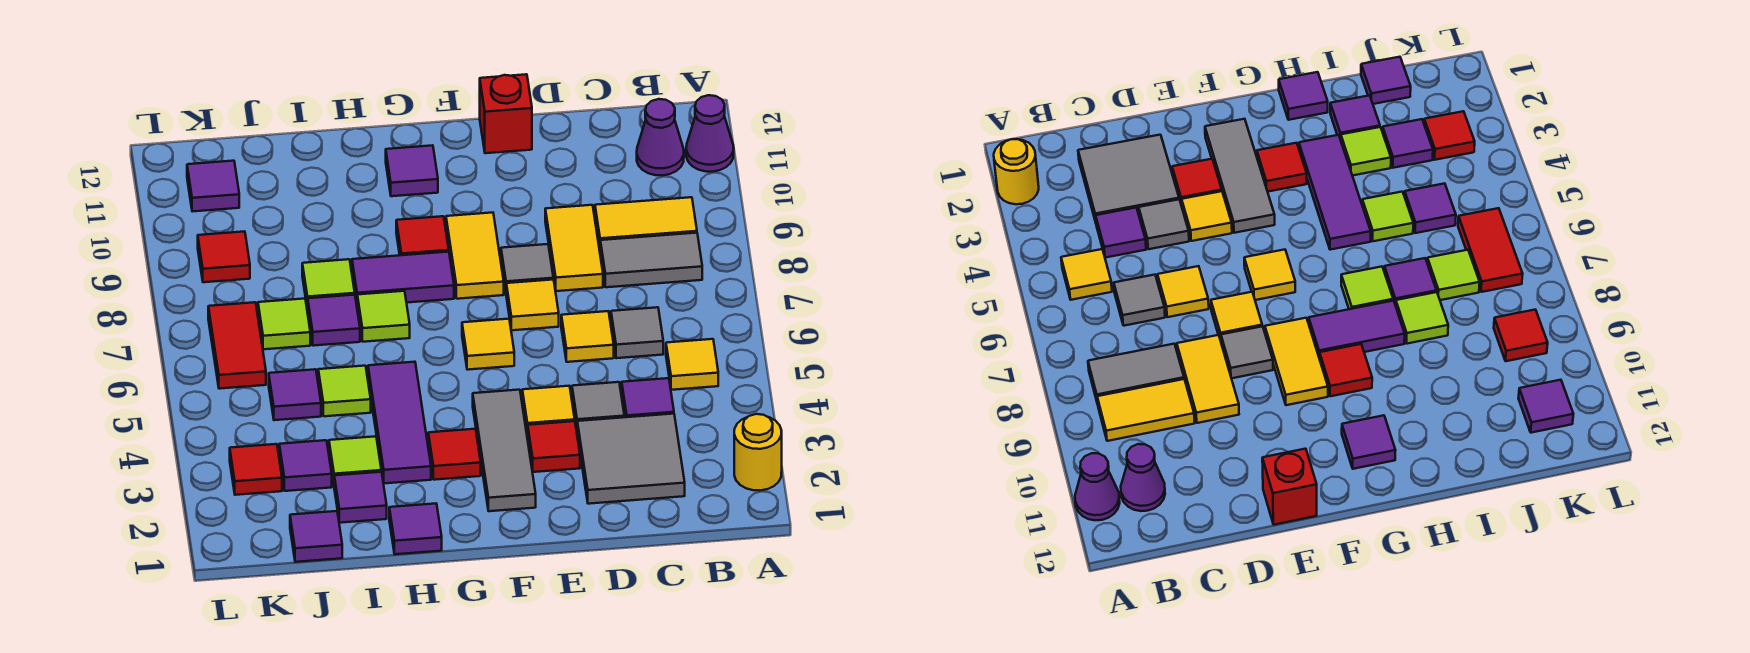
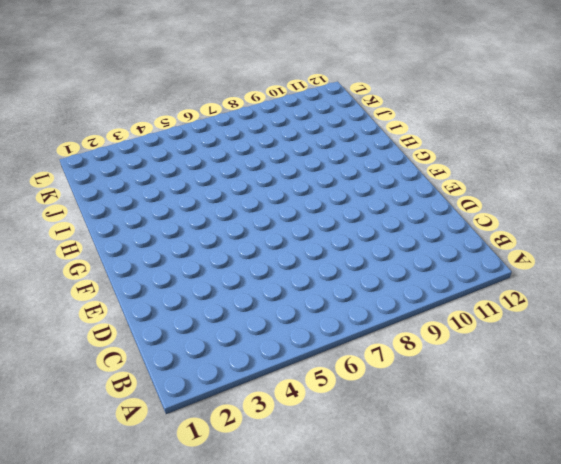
none -> yellow round brick A2 level 1
none -> purple cone A11 level 1
none -> yellow tile B5 level 1
none -> grey tile B8:C8 level 1

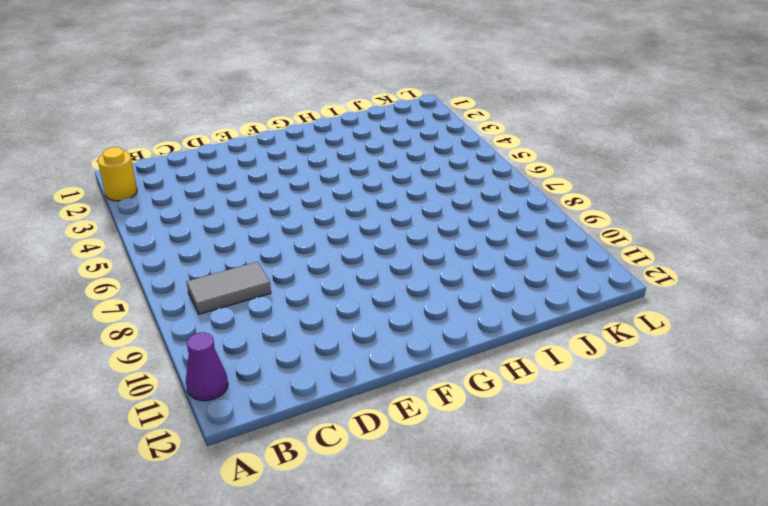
none -> yellow tile B5 level 1
none -> yellow tile B9:C9 level 1
none -> purple cone B11 level 1
none -> grey tile C2:D3 level 1

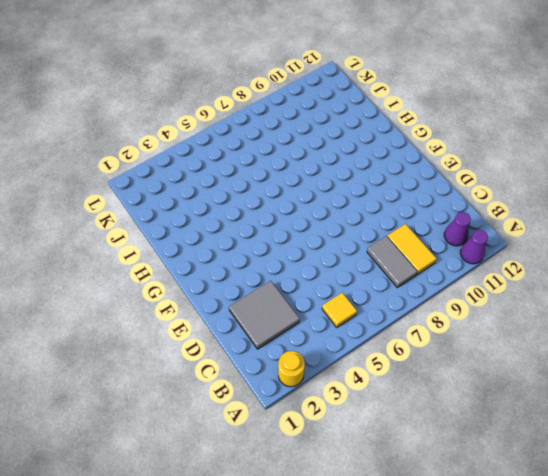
none -> purple tile C4 level 1
none -> grey tile C6 level 1
none -> grey tile D4 level 1
none -> yellow tile D6 level 1

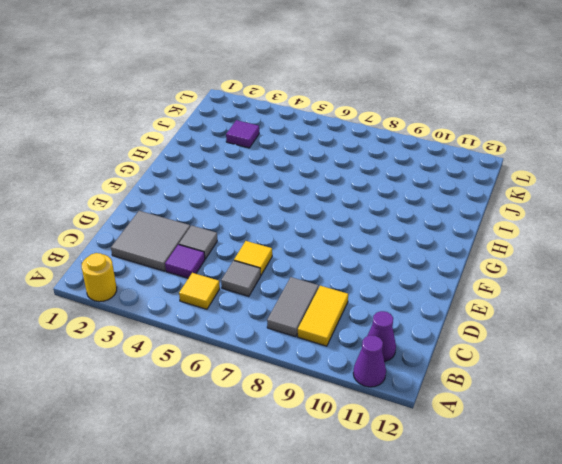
none -> yellow tile D8:D9 level 1
none -> red tile E3 level 1
none -> yellow tile E4 level 1
none -> yellow tile E7 level 1

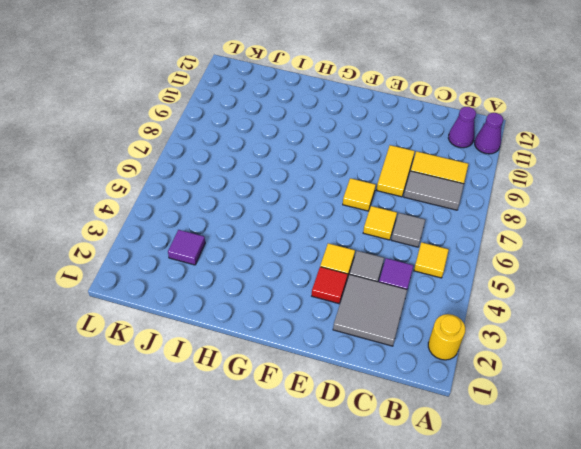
none -> grey tile E8 level 1
none -> red brick E12 level 1
none -> grey tile F2:F4 level 1
none -> yellow tile F6 level 1

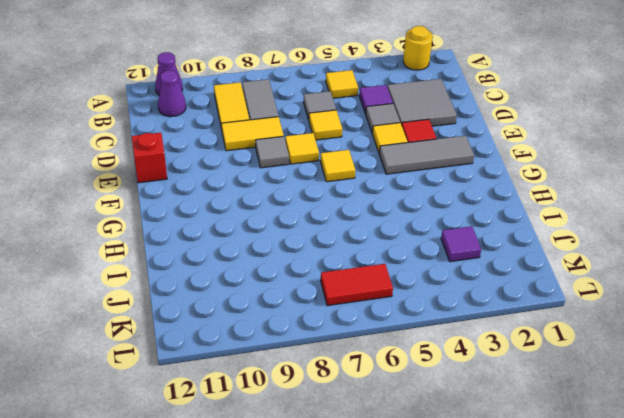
none -> yellow tile F8:F9 level 1
none -> red tile G3 level 1
none -> purple tile G8:H8 level 1
none -> red tile G9 level 1

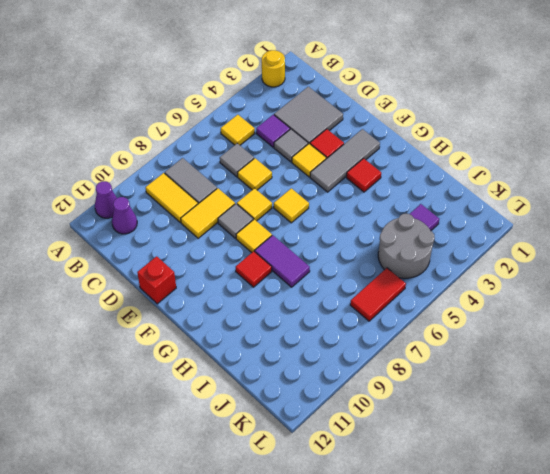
yellow tile F8 level 1 -> yellow tile F8:F9 level 1
grey round brick J4:K5 level 1 -> purple tile J5 level 1
none -> purple tile G11 level 1
none -> purple tile H1 level 1
none -> purple tile H3:H5 level 1
none -> lime tile H7 level 1

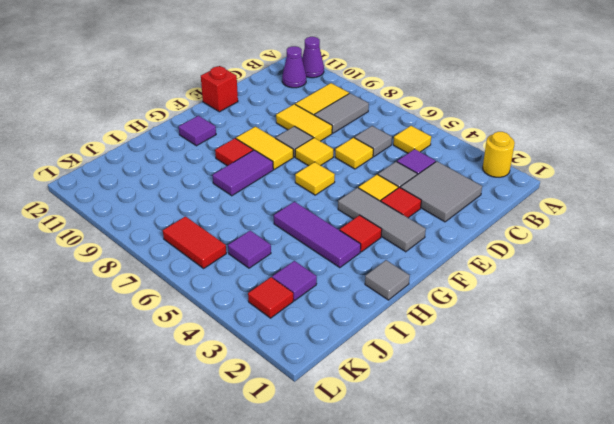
grey tile H1 level 1 -> purple tile H1 level 1
none -> lime tile H7 level 1
none -> purple tile I2 level 1
none -> lime tile I3 level 1
none -> lime tile I5 level 1

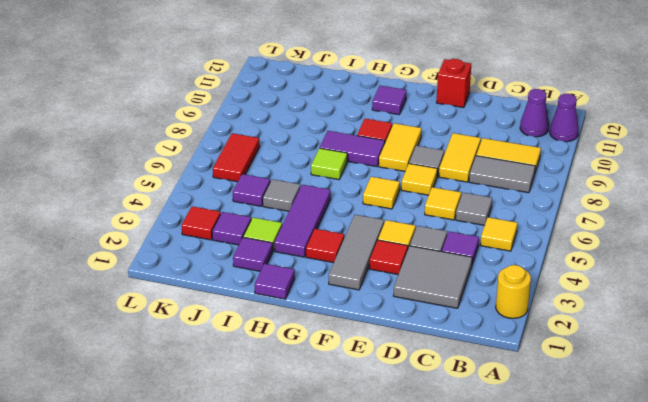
grey tile I5 level 1 -> lime tile I5 level 1
none -> purple tile I7 level 1
none -> lime tile I8 level 1
none -> purple tile J1 level 1
none -> lime tile J7 level 1

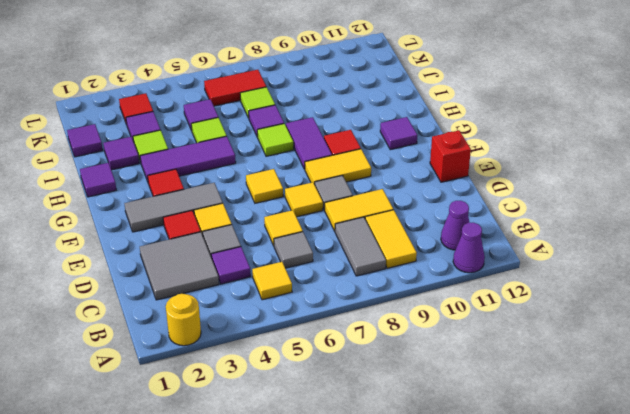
none -> lime tile I8 level 1
none -> red tile K9 level 1
none -> purple tile K11 level 1

